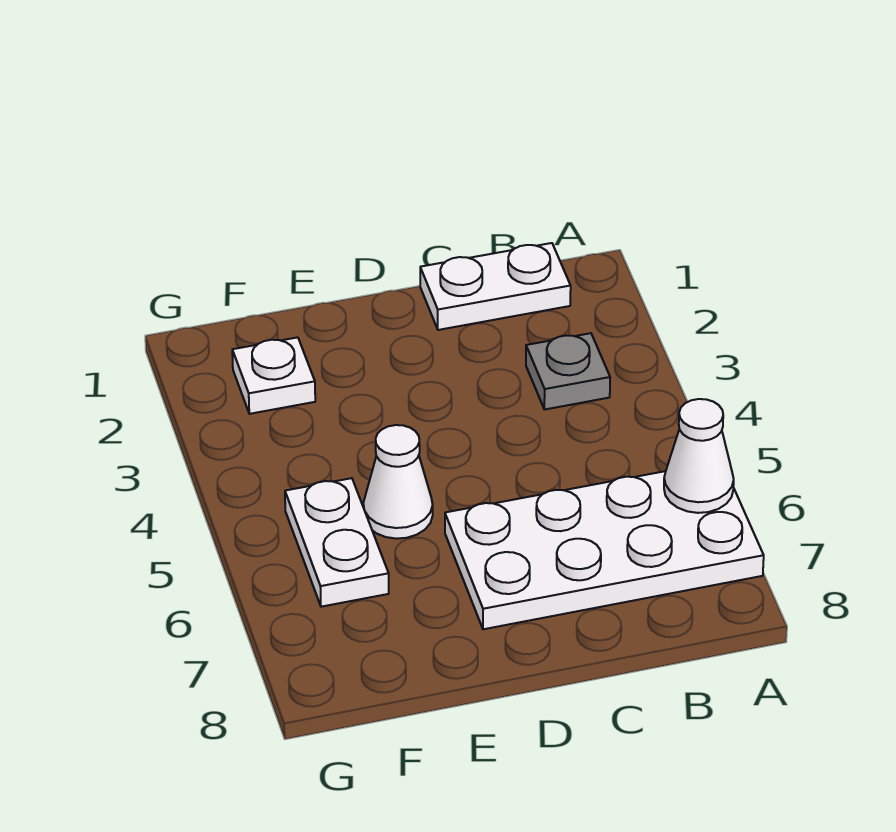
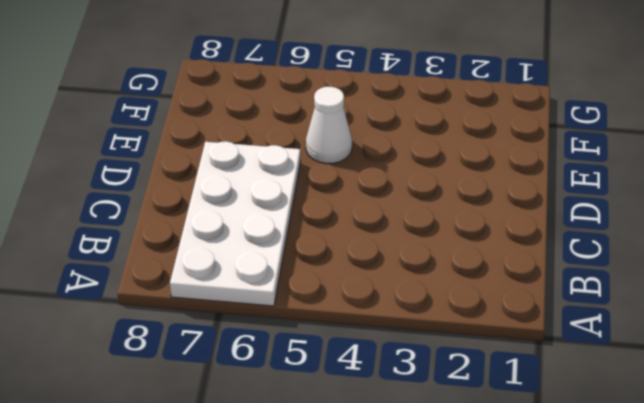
none -> white plate B1:C1 level 1
none -> grey plate B3 level 1

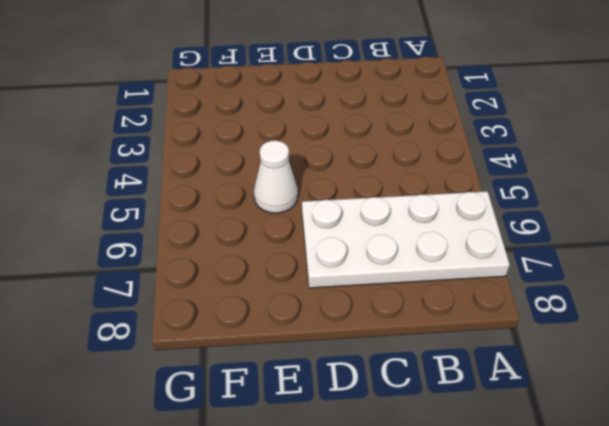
none -> white plate B1:C1 level 1
none -> grey plate B3 level 1

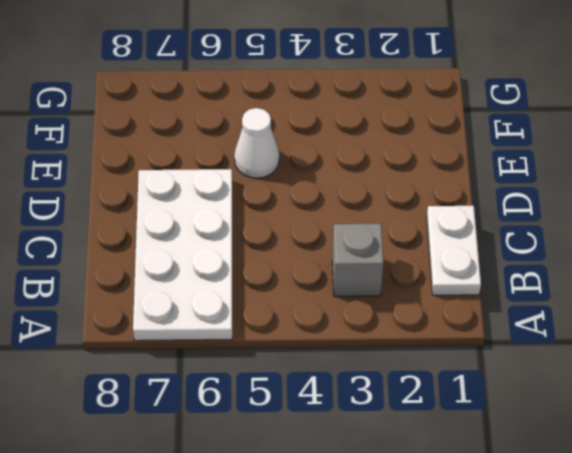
grey brick B3 level 1 -> grey plate B3 level 1
none -> white plate F2 level 1
none -> white plate F5:F6 level 1

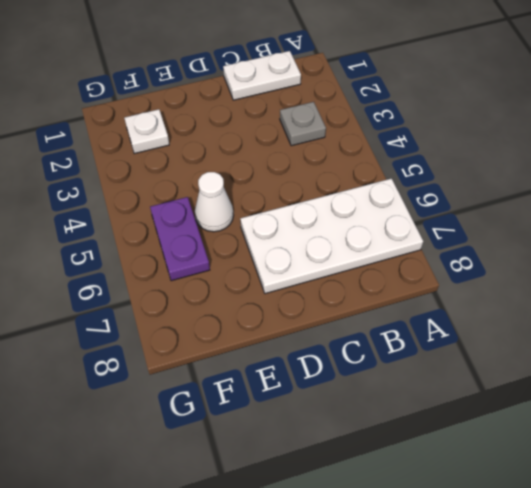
purple plate F5:F6 level 1 -> white plate F5:F6 level 1
none -> white cone A6 level 2

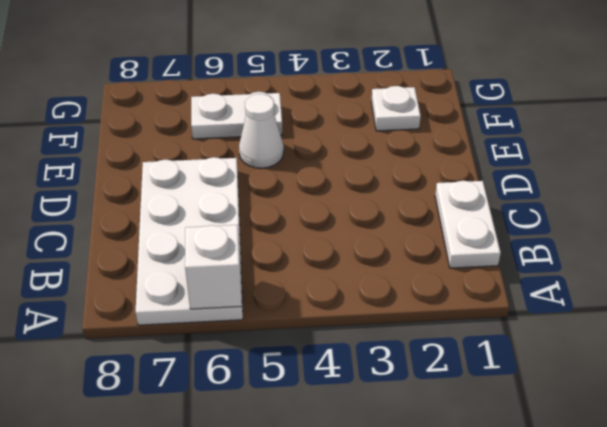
white brick A6 level 2 -> white cone A6 level 2
none -> grey plate B3 level 1

